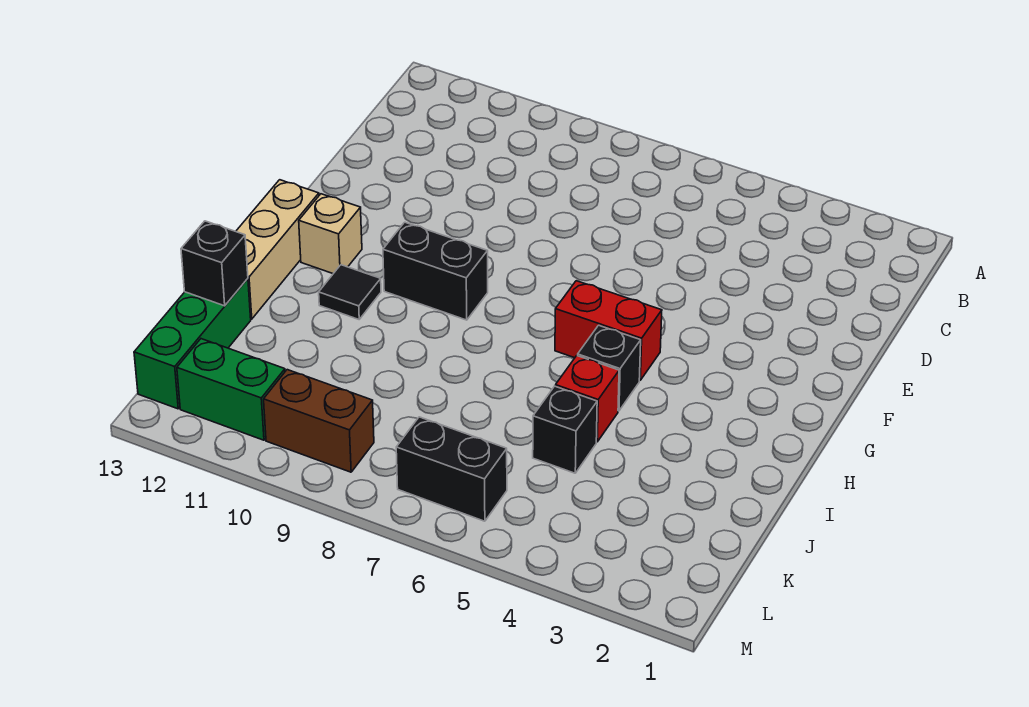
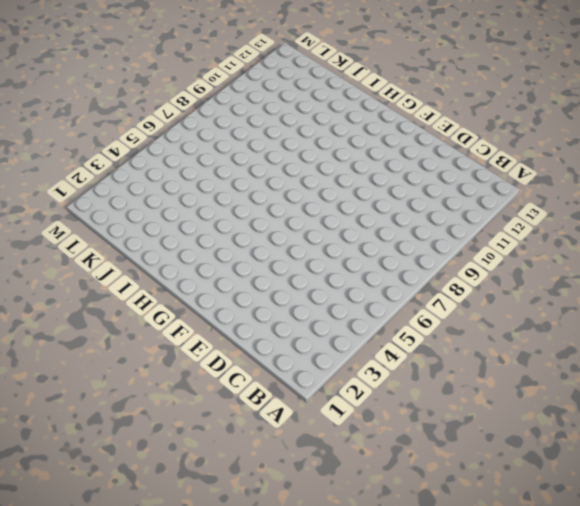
none -> red brick G5:G6 level 1
none -> black brick G9:G10 level 1
none -> tan brick G12 level 1

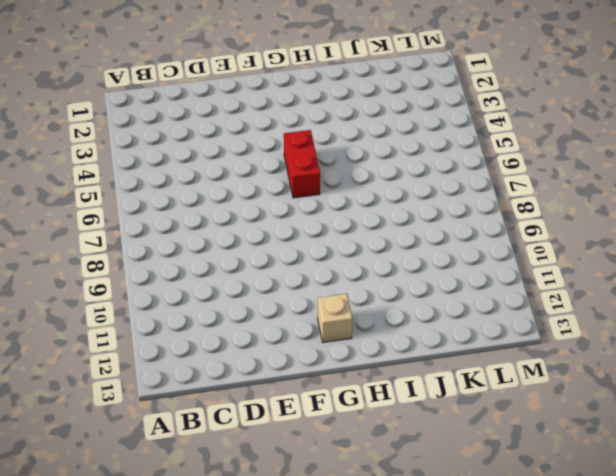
none -> black brick G9:G10 level 1
none -> tan brick G13:I13 level 1
none -> black brick H5 level 1

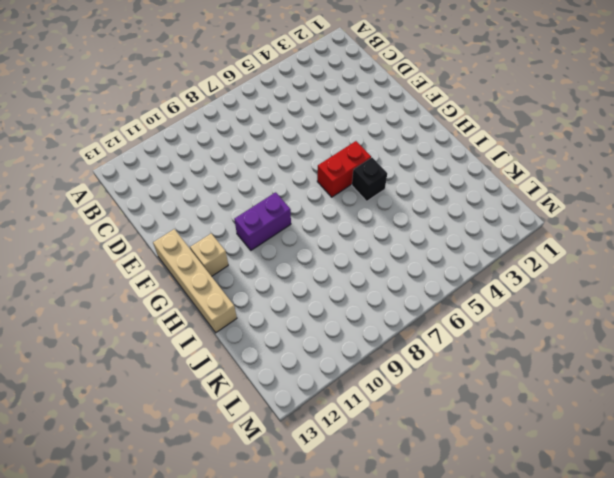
tan brick F13:I13 level 1 -> tan brick G13:I13 level 1
purple brick G9:G10 level 1 -> black brick G9:G10 level 1
none -> black tile H11 level 1
none -> red brick I5 level 1
none -> black brick J5 level 1

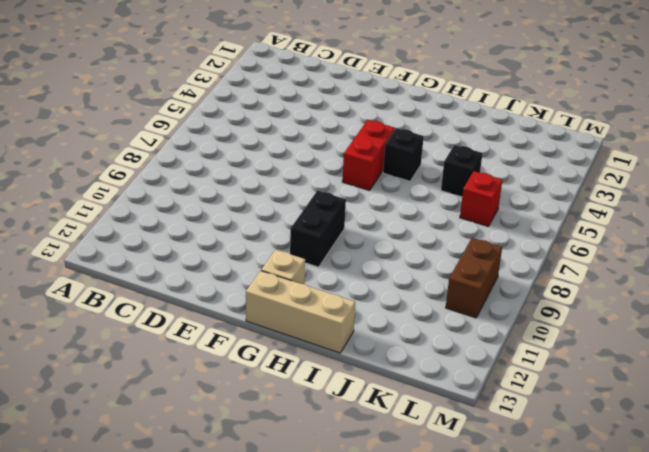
red brick K6 level 1 -> red brick I5 level 1
none -> black tile H11 level 1
none -> green brick J13:L13 level 1
none -> black brick L6:L7 level 1

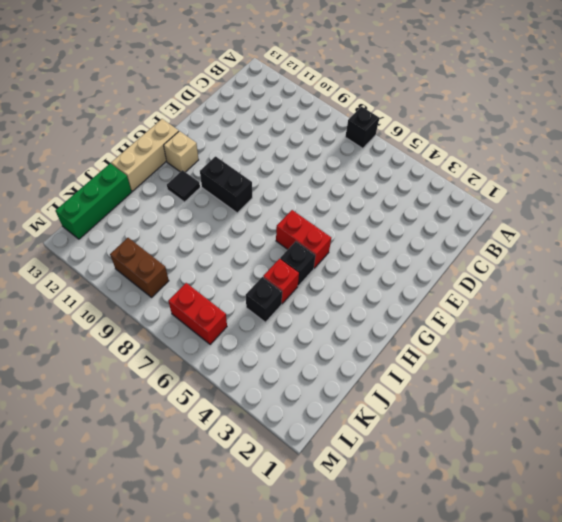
black brick A7 level 1 -> black brick J13 level 2
red brick L6:L7 level 1 -> black brick L6:L7 level 1
none -> green brick L11:L12 level 1

